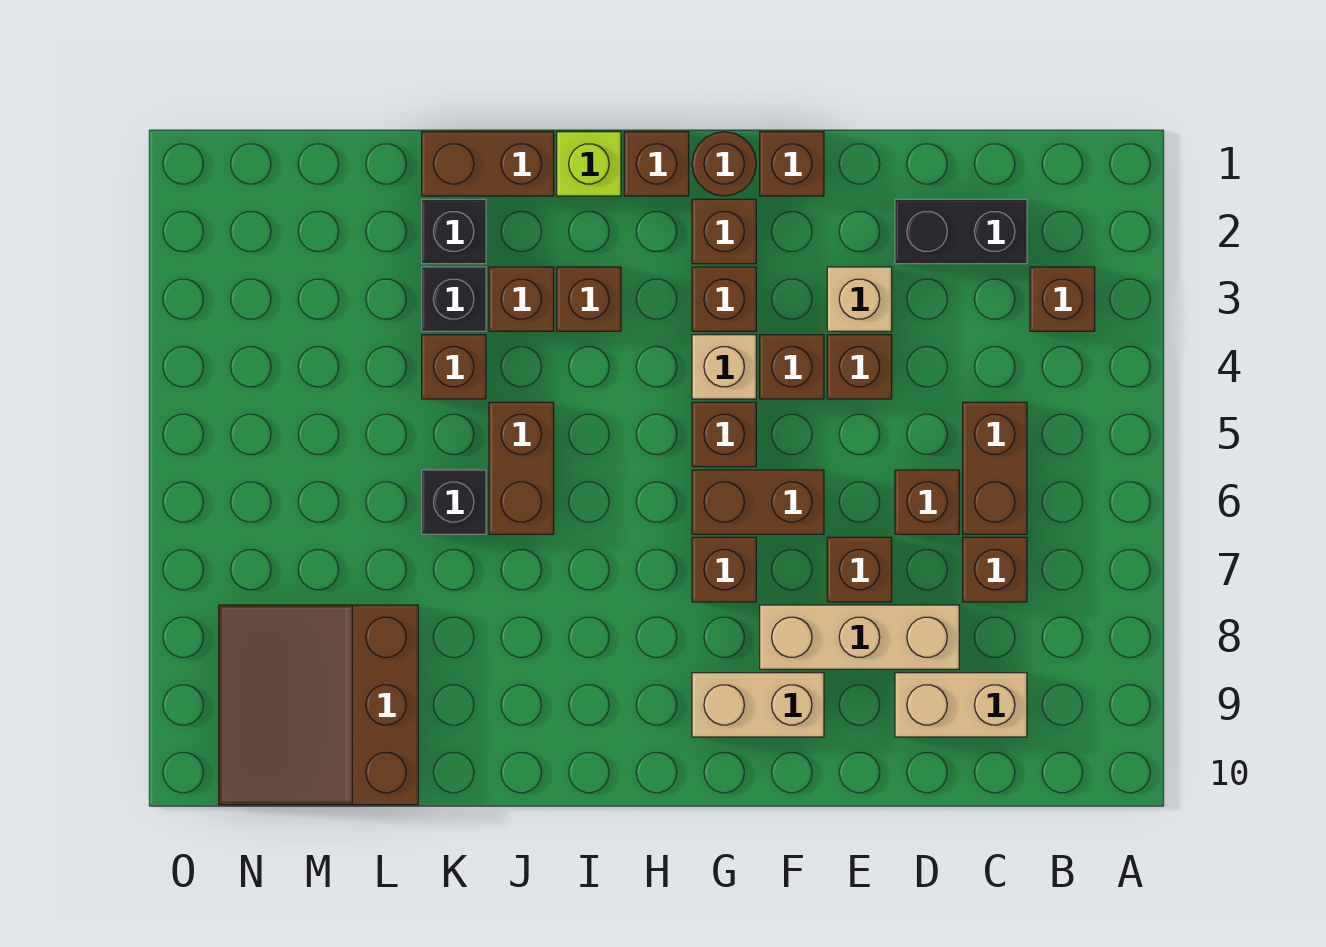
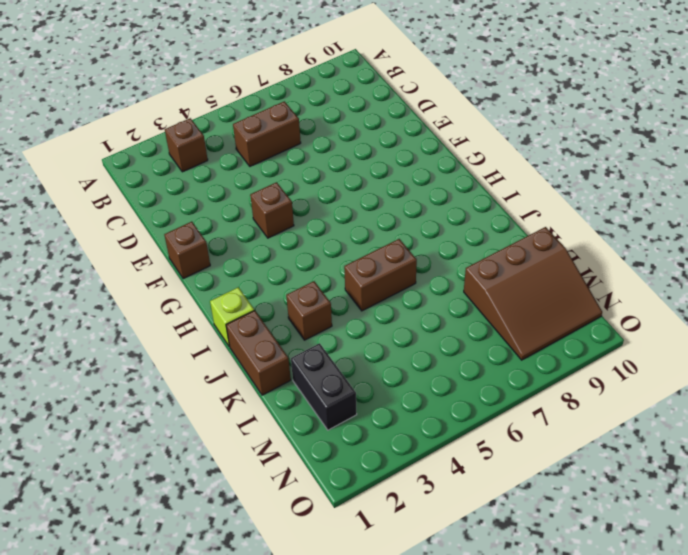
black brick L2:M2 level 1 -> black brick C2:D2 level 1
none -> brown brick C7 level 1
none -> tan brick C9:D9 level 1
none -> brown brick D6 level 1
none -> tan brick D8:F8 level 1

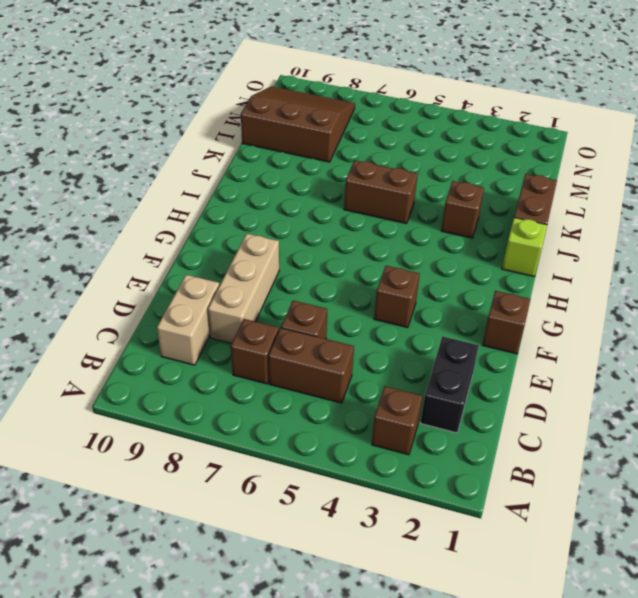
none -> tan brick E3 level 1
none -> brown brick E4 level 1
none -> brown brick E7 level 1
none -> brown brick F6:G6 level 1

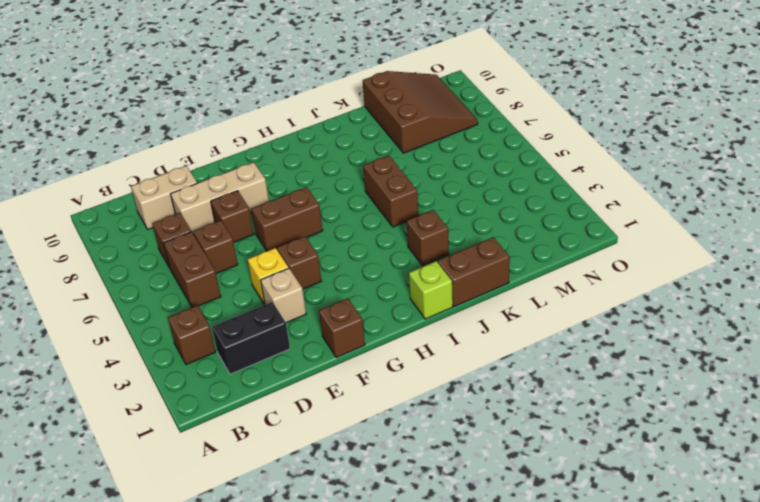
yellow brick E4 level 1 -> brown brick E4 level 1
none -> tan brick F9:G9 level 1
none -> brown round brick G1 level 1
none -> brown brick G2 level 1
none -> brown brick G3 level 1

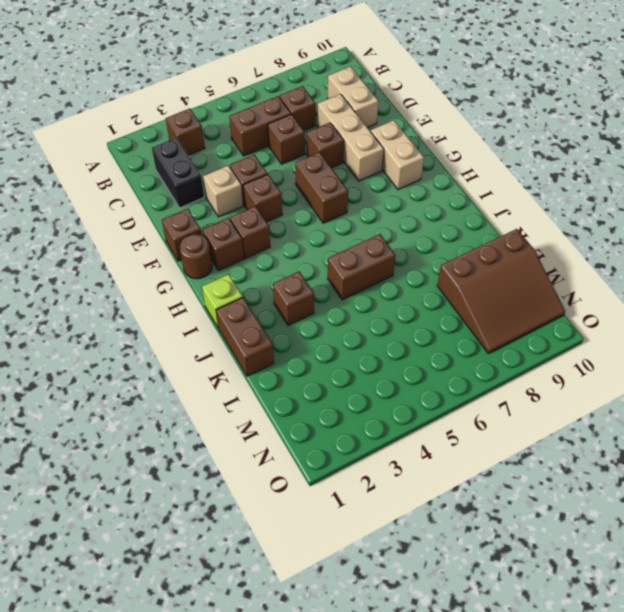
none -> tan brick G4 level 1
none -> brown brick G5 level 1
none -> brown brick G7 level 1
none -> brown brick H1 level 1

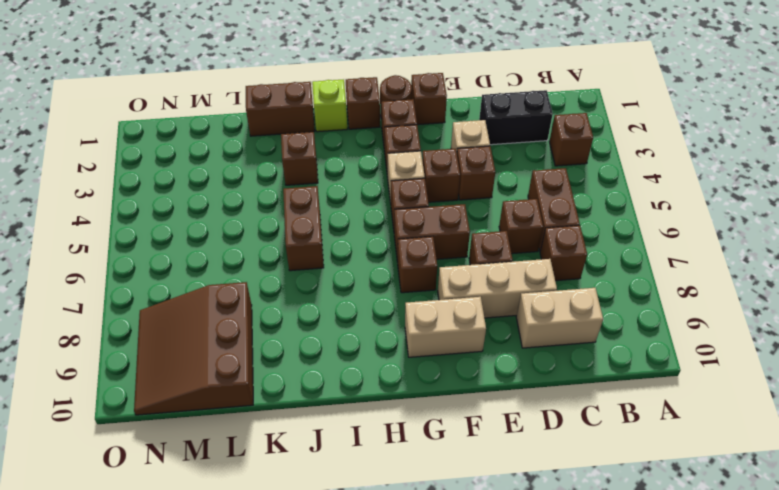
none -> brown brick I3 level 1
none -> black brick K2 level 1
none -> black brick K3 level 1
none -> brown brick K4 level 1

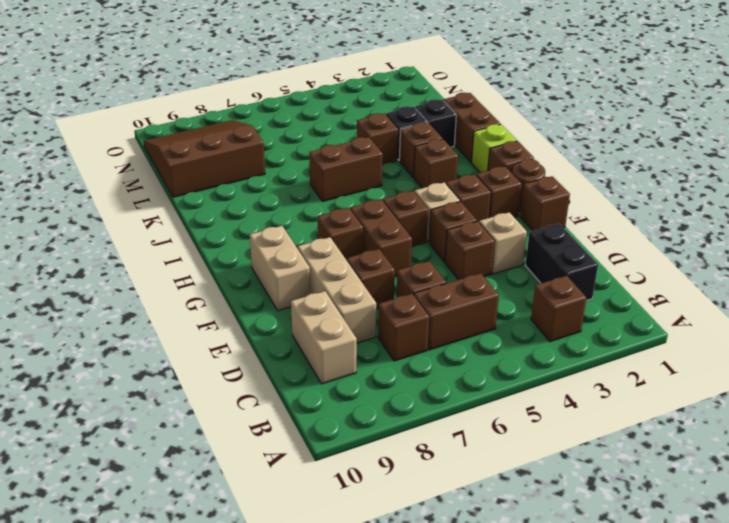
none -> black brick K6 level 1

